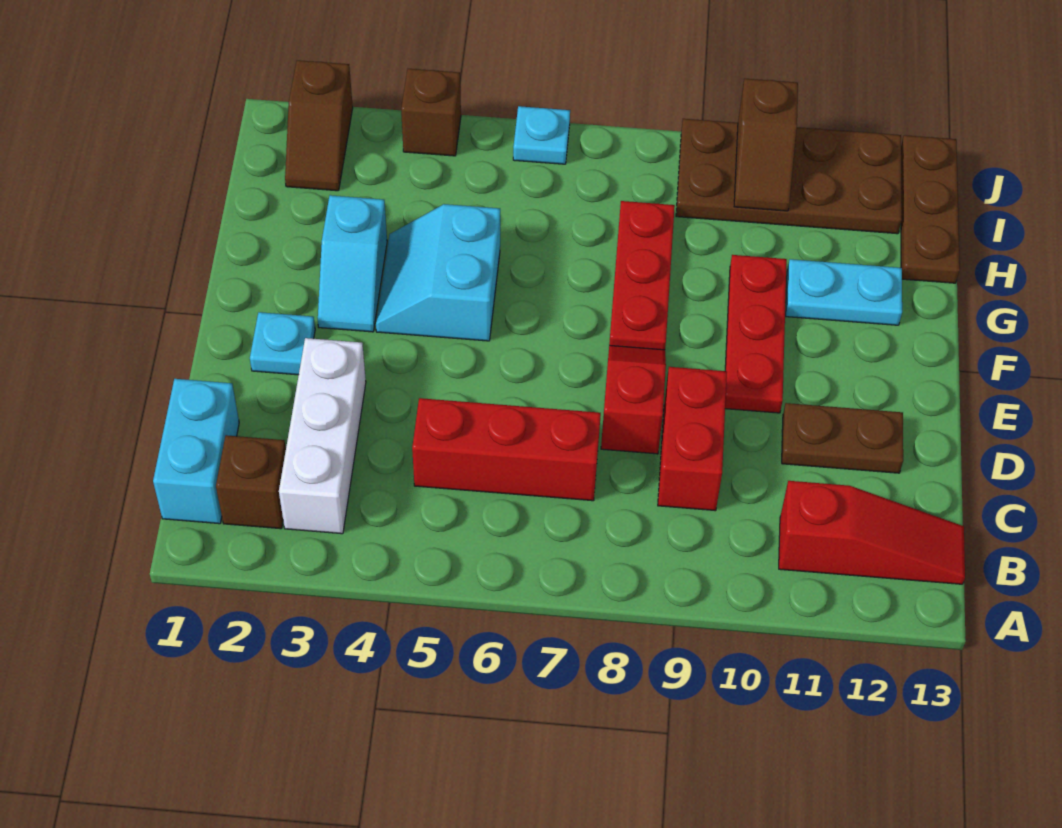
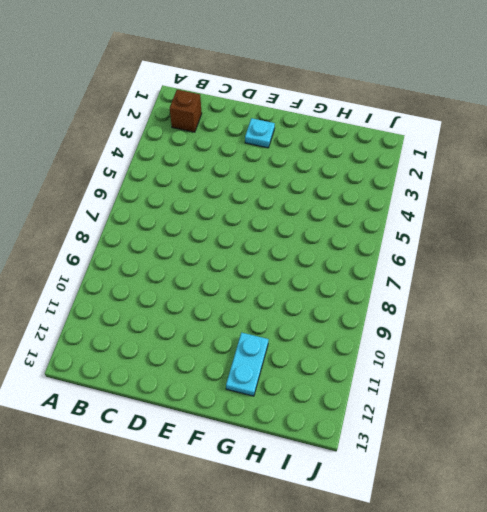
none -> cyan brick B1:C1 level 1
none -> white brick B3:D3 level 1
none -> red slope B11:B13 level 1 top 11

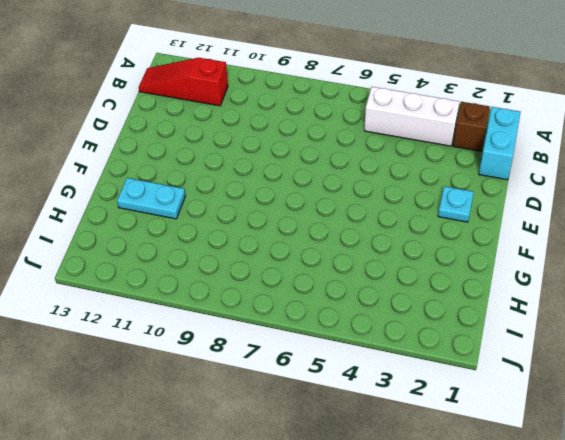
white brick B3:B5 level 1 -> white brick B3:D3 level 1
none -> red brick C5:C7 level 1
none -> red brick C9:D9 level 1
none -> red slope D8:E8 level 1 top D

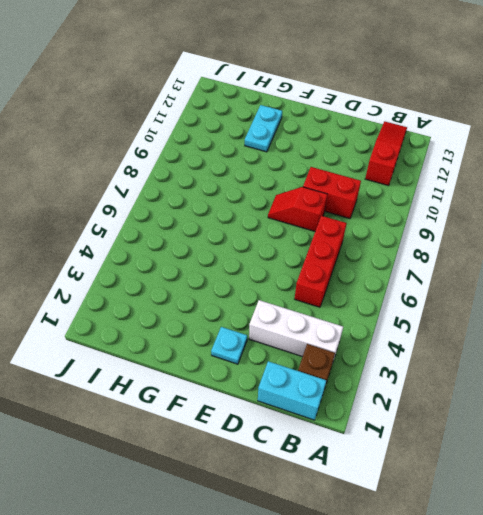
none -> brown plate D11:D12 level 1
none -> red plate E10:G10 level 1
none -> cyan slope F3:G3 level 1 top G

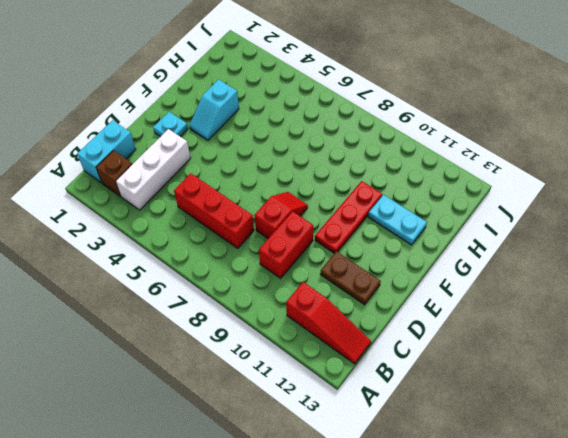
none -> cyan slope F4:G5 level 1 top 5
none -> red plate F8:H8 level 1
none -> brown plate H13:J13 level 1

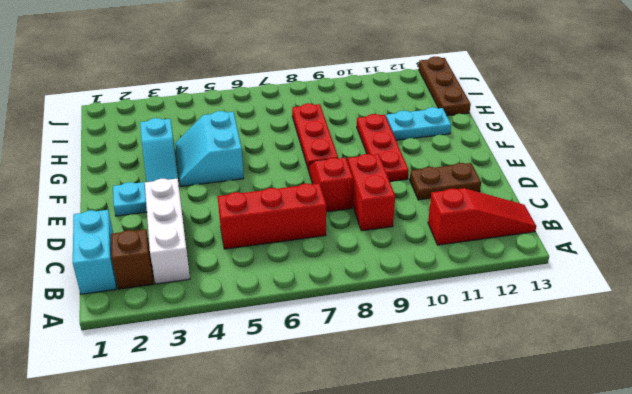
none -> brown slope I2:J2 level 1 top J
none -> brown plate I9:J12 level 1
none -> brown brick J4 level 1

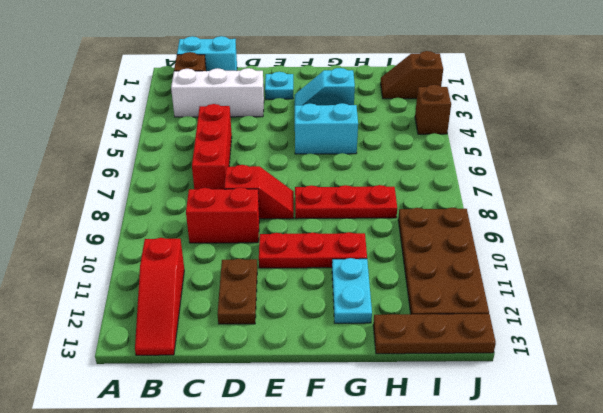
none -> cyan plate J6 level 1
none -> brown slope I10:J10 level 2 top J

